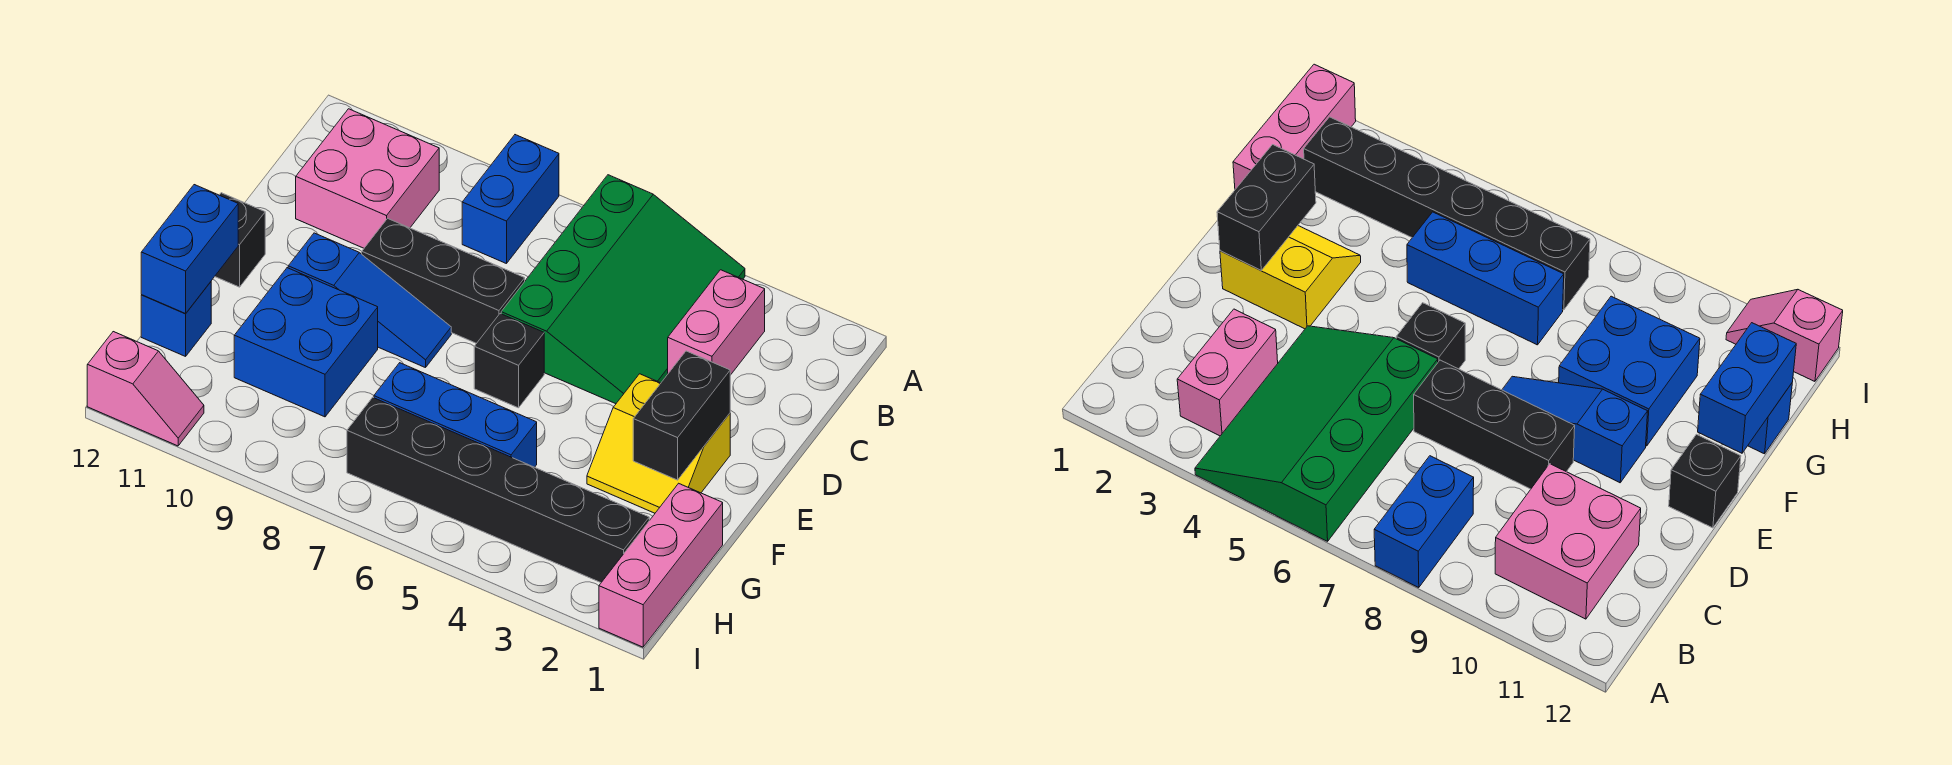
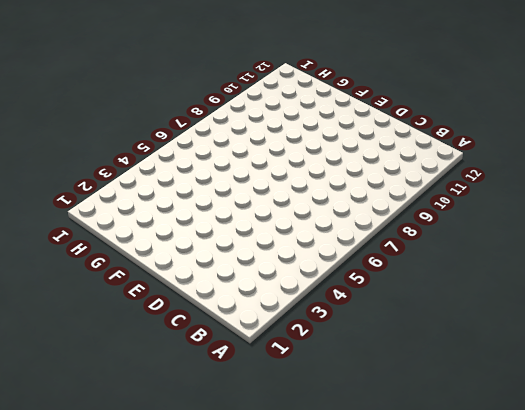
none -> green slope A4:D6 level 1 top 6
none -> blue brick A8:B8 level 1
none -> pink brick B3:C3 level 1

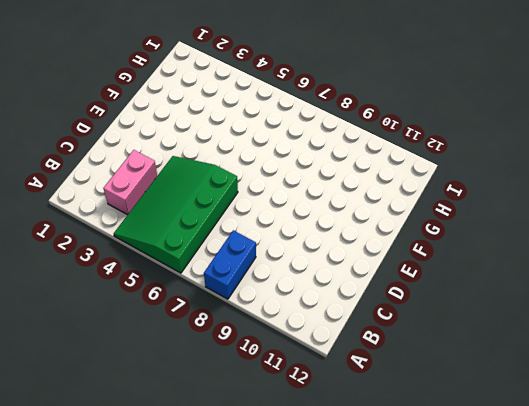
none -> pink brick B10:C11 level 1
none -> black brick D7:D9 level 1
none -> yellow slope E2:F3 level 1 top E

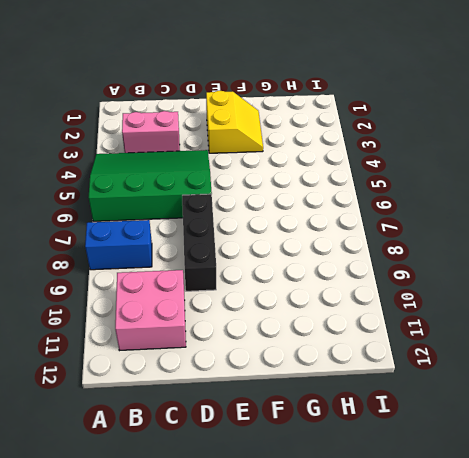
none -> black brick E6 level 1
none -> blue slope E8:E10 level 1 top 10
none -> black brick E12 level 1

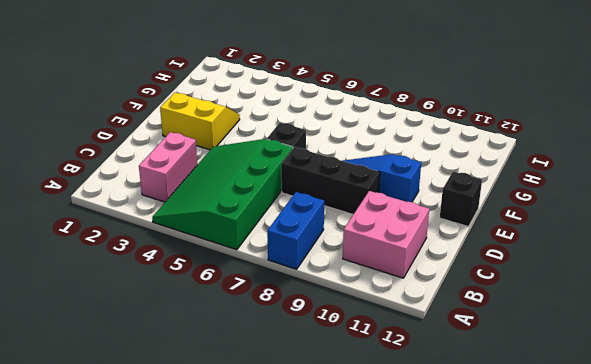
none -> blue brick F9:G10 level 1
none -> pink brick G1:I1 level 1
none -> blue brick G5:G7 level 1

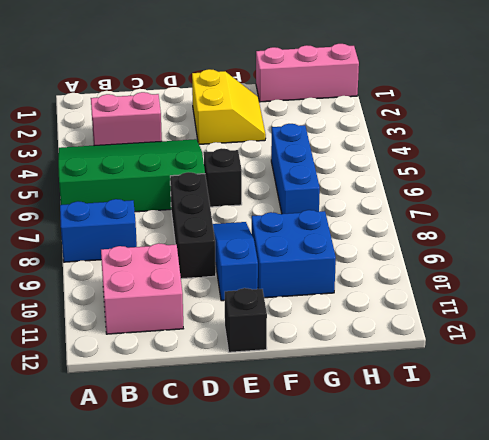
none -> blue brick G12 level 1
none -> black brick H2:H7 level 1
none -> pink slope I11:I12 level 1 top 12

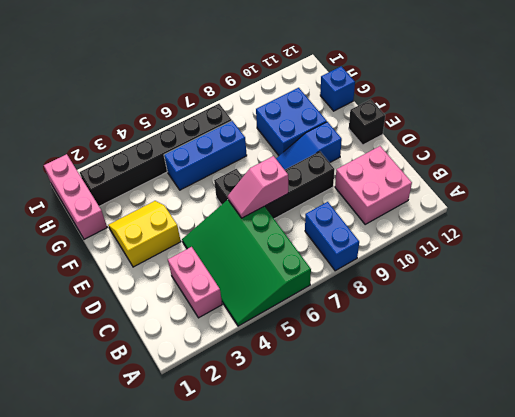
pink slope D6:D7 level 2 top 7 -> pink slope I11:I12 level 1 top 12
none -> black brick E2:F2 level 2
none -> blue brick F12:G12 level 2

